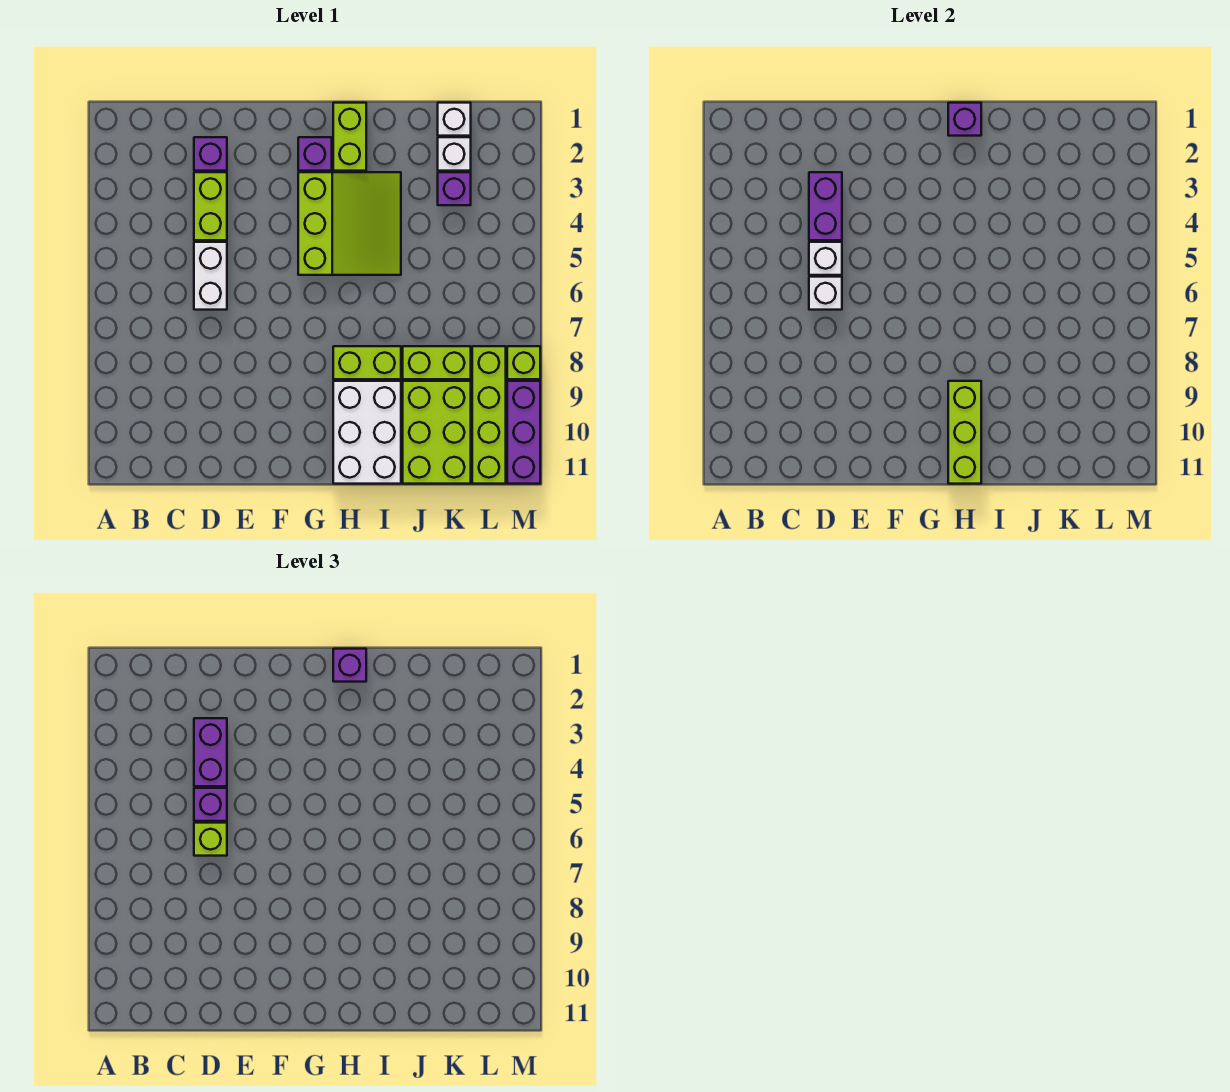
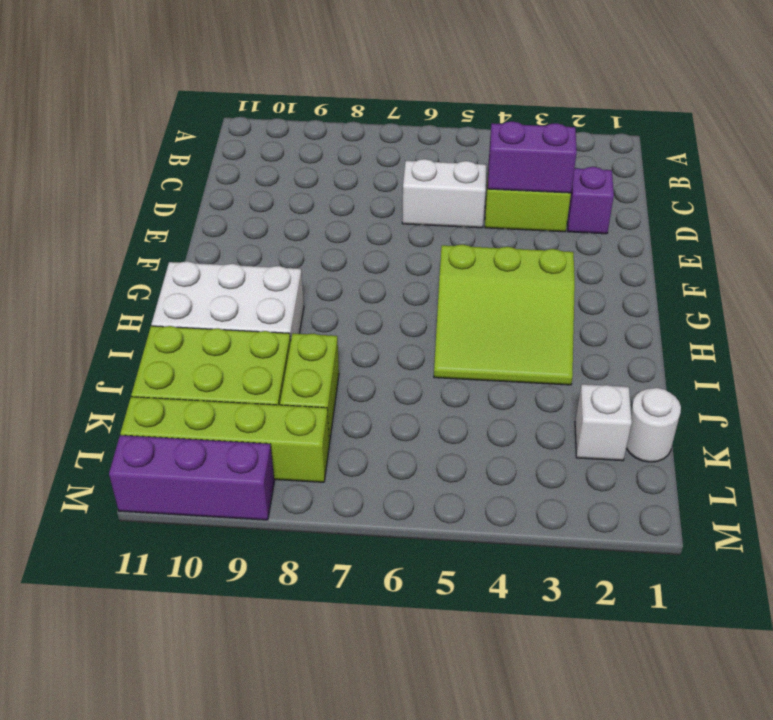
white round brick K1 level 1 -> white brick K1 level 1
none -> purple brick G2 level 1
none -> lime brick H1:H2 level 1
none -> lime brick H8:I8 level 1

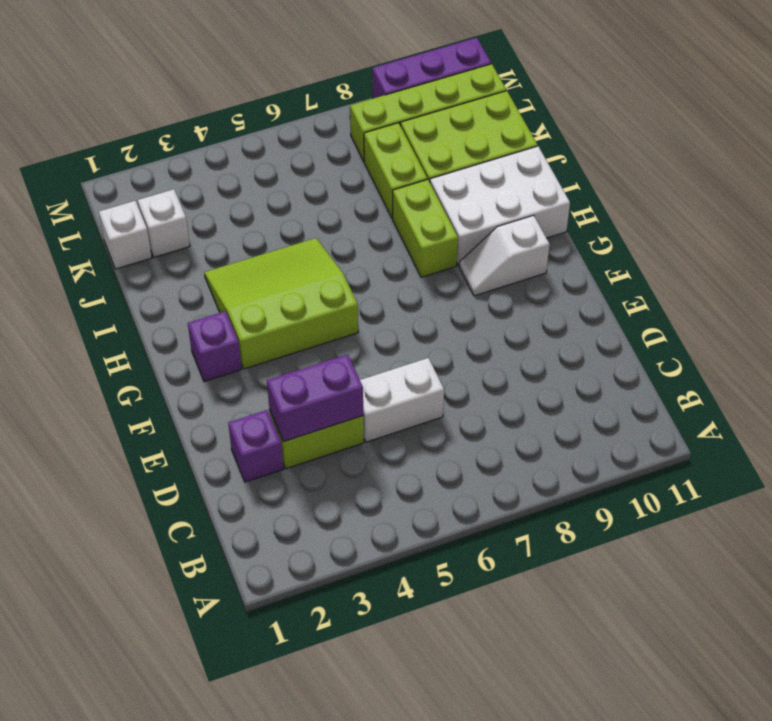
white slope G9:G10 level 1 top 10 -> none
none -> lime brick H1:H2 level 1
none -> purple brick K3 level 1
none -> lime brick M8 level 1

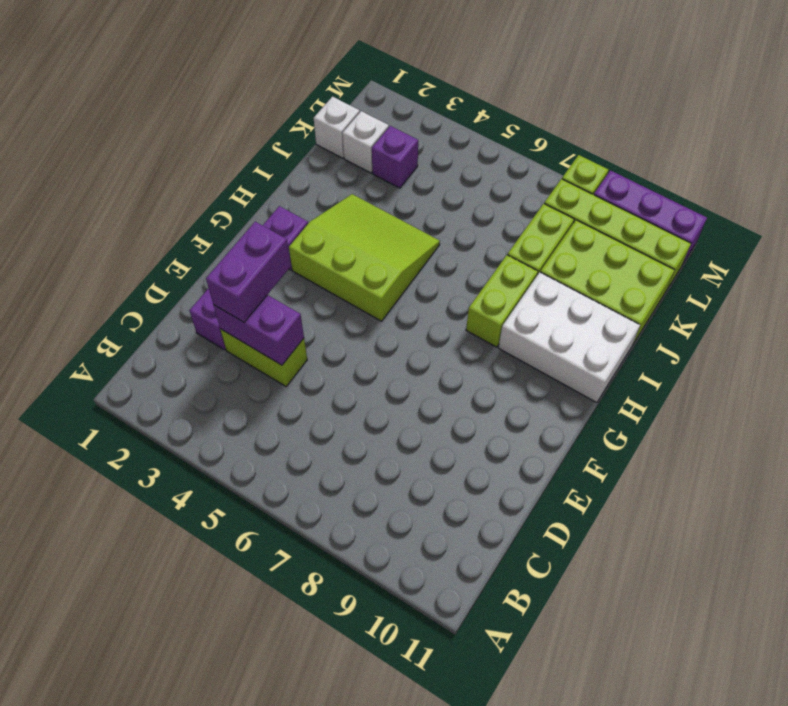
purple brick D3:E3 level 3 -> purple brick D3:D4 level 3
none -> white brick D5:D6 level 1
none -> lime brick H1:H2 level 1
none -> white brick D5 level 2

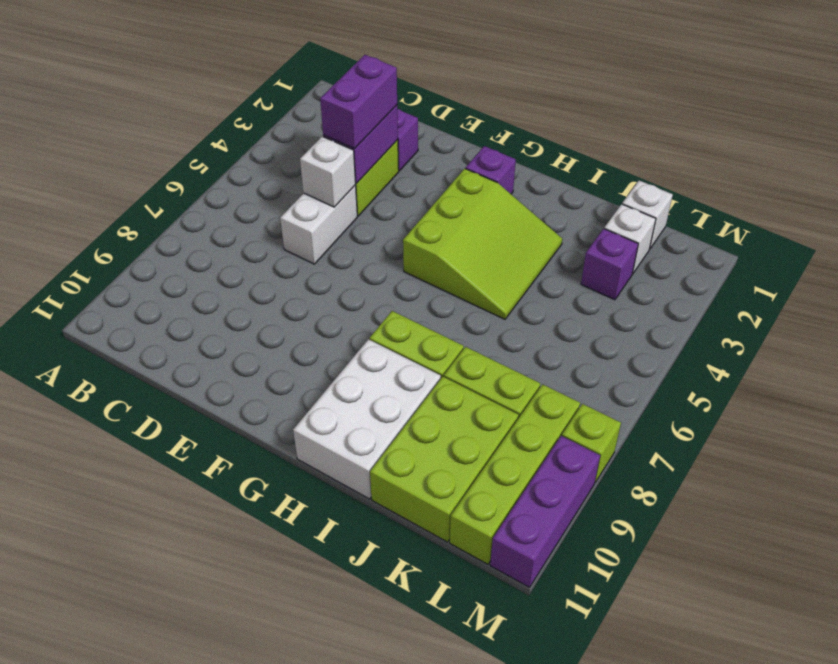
none -> lime brick H1:H2 level 1
none -> white brick D6 level 2
none -> purple brick H1 level 2

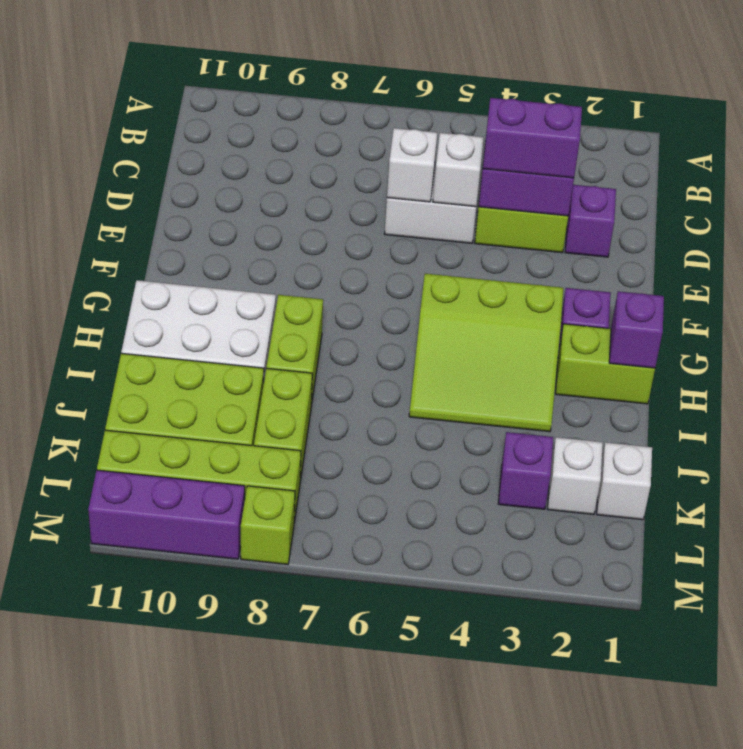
none -> lime brick H9:H11 level 2
none -> purple brick D5 level 3
none -> lime brick D6 level 3

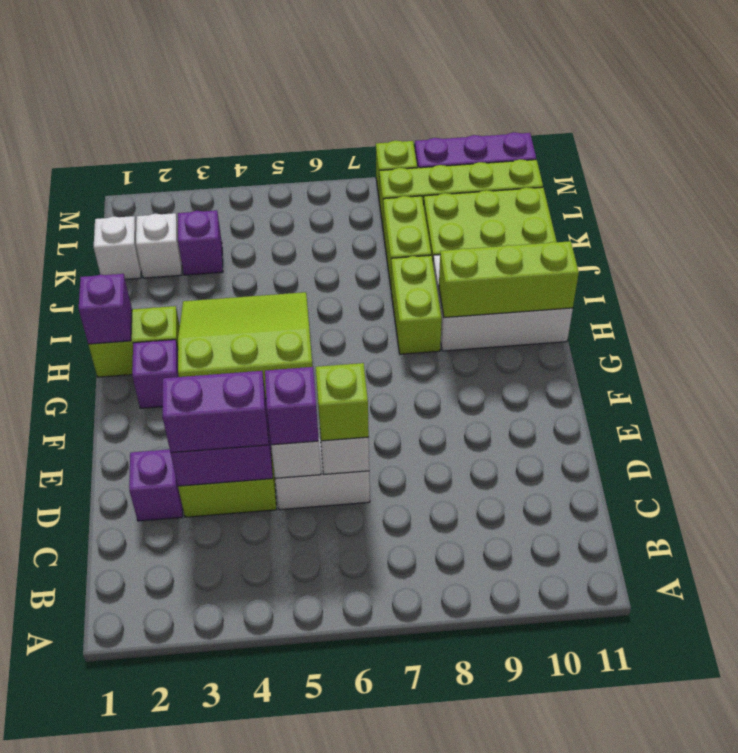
none -> purple brick H1 level 3

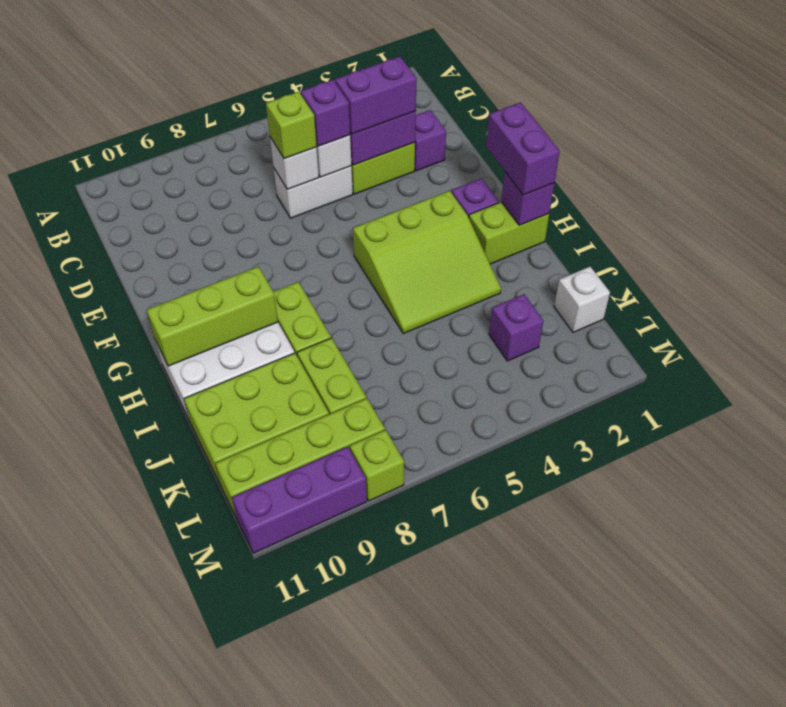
purple brick G1:H1 level 3 -> purple brick H1 level 3
none -> white brick K2 level 1

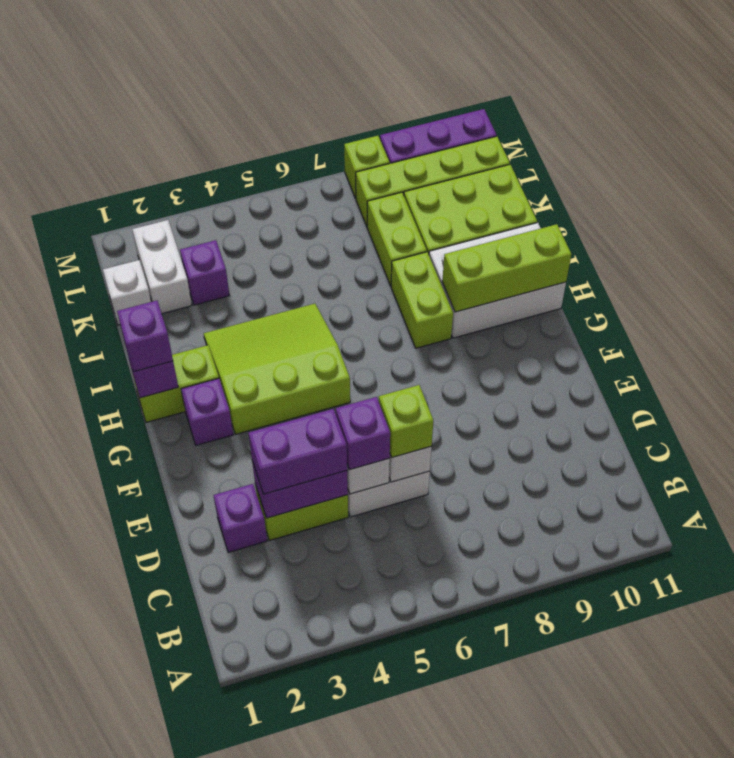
white brick K2:L2 level 1 -> white brick K2 level 1

